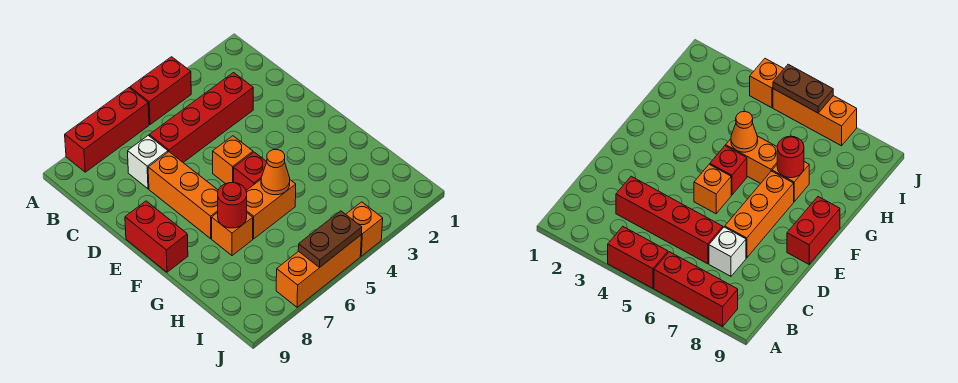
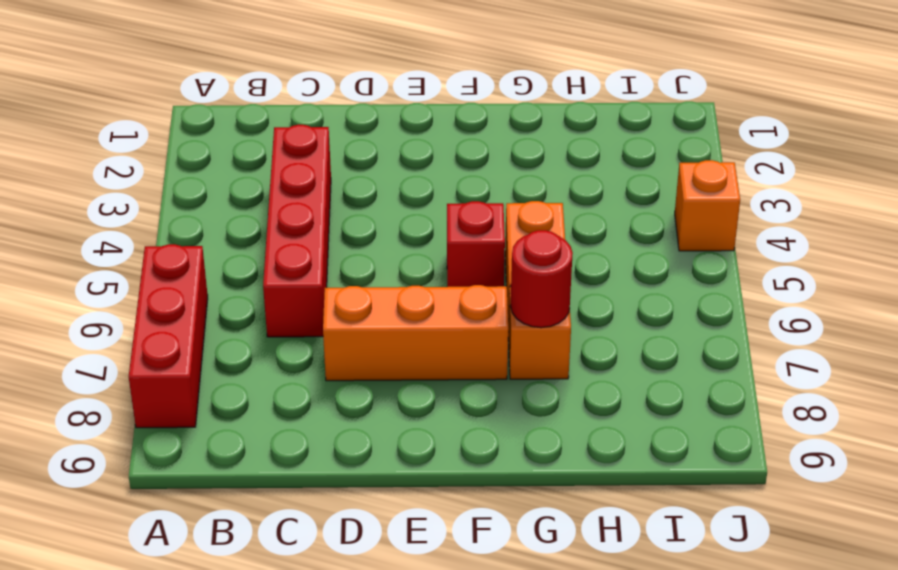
none -> red brick A4:A5 level 1
none -> white brick C7 level 1
none -> orange brick E5 level 1

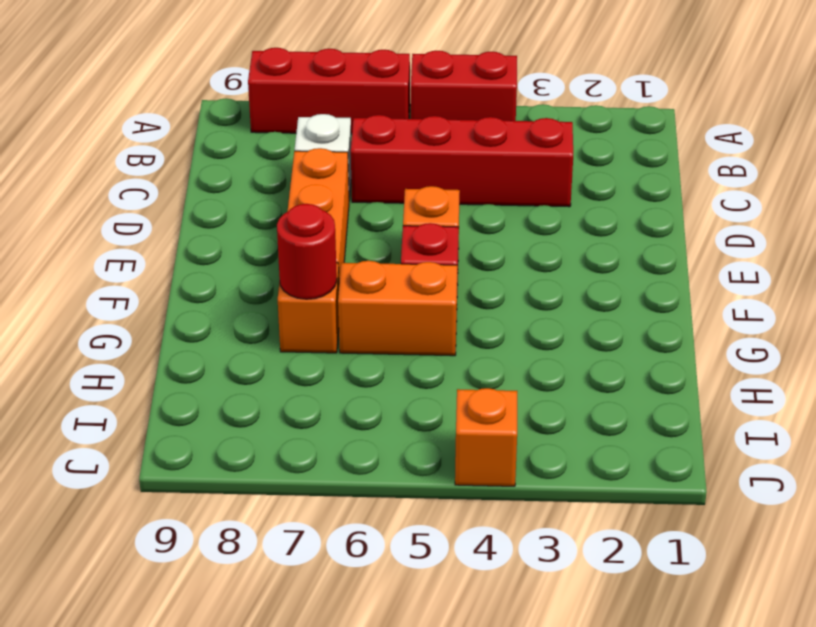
none -> red brick E9:F9 level 1
none -> orange brick J5:J7 level 1
none -> orange cone G5 level 2

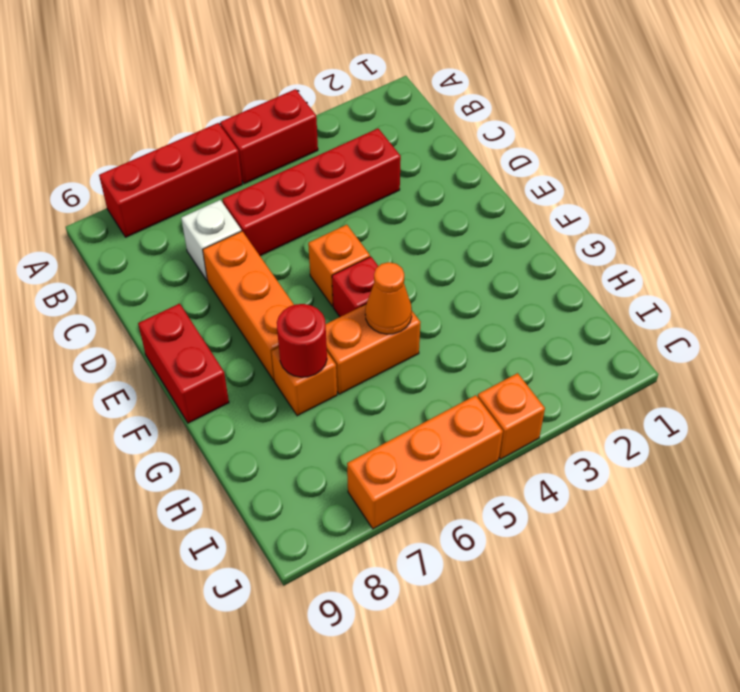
none -> brown plate J5:J6 level 2

